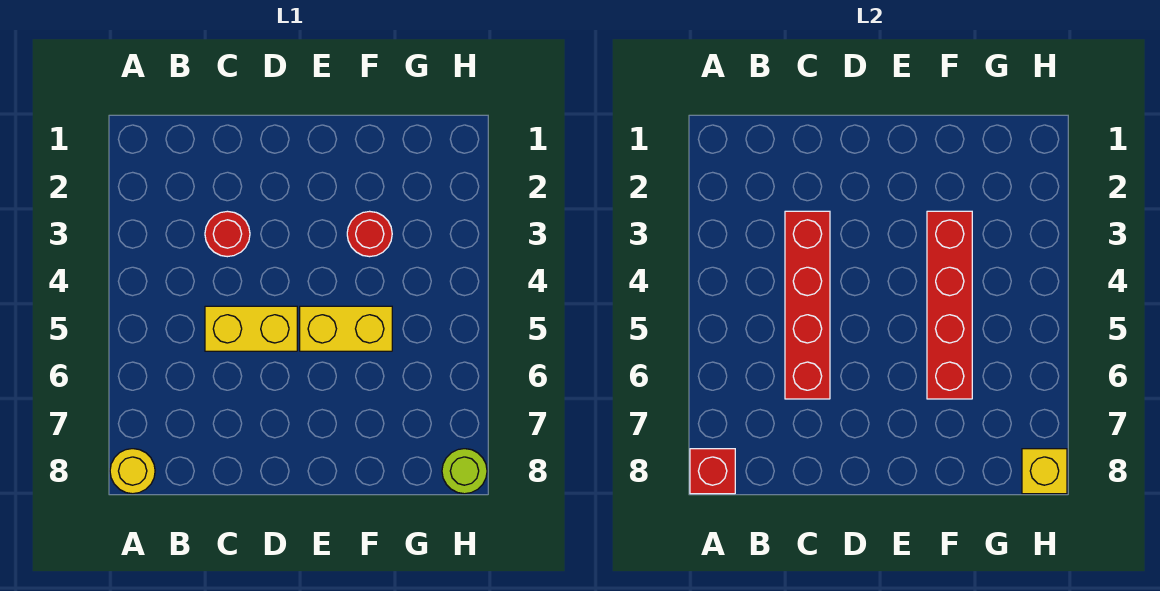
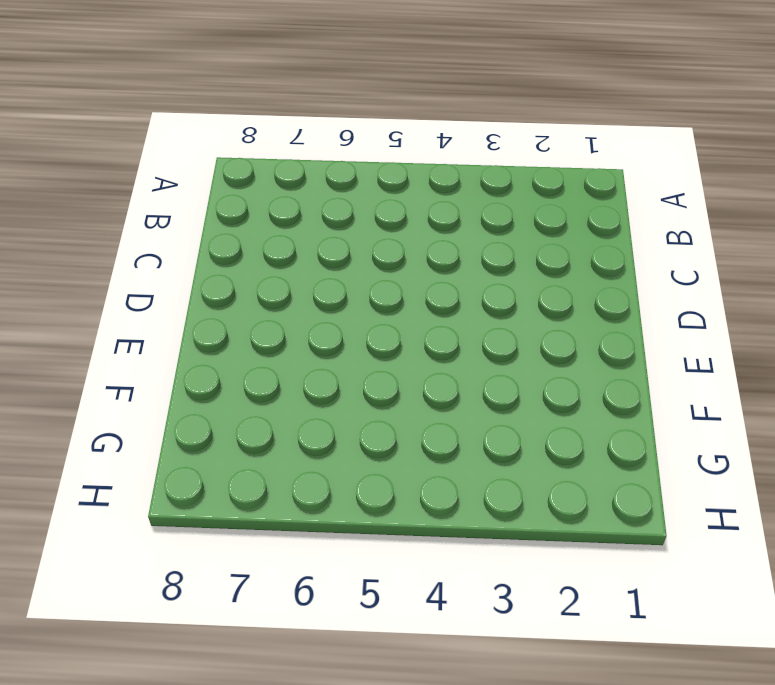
none -> yellow round brick A8 level 1
none -> red round brick C3 level 1

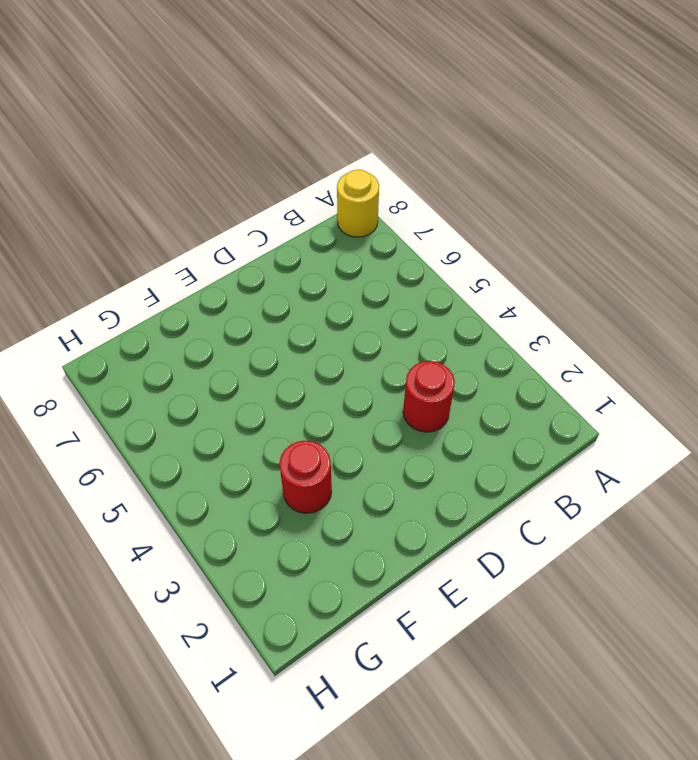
none -> yellow brick C5:D5 level 1
none -> yellow brick E5:F5 level 1

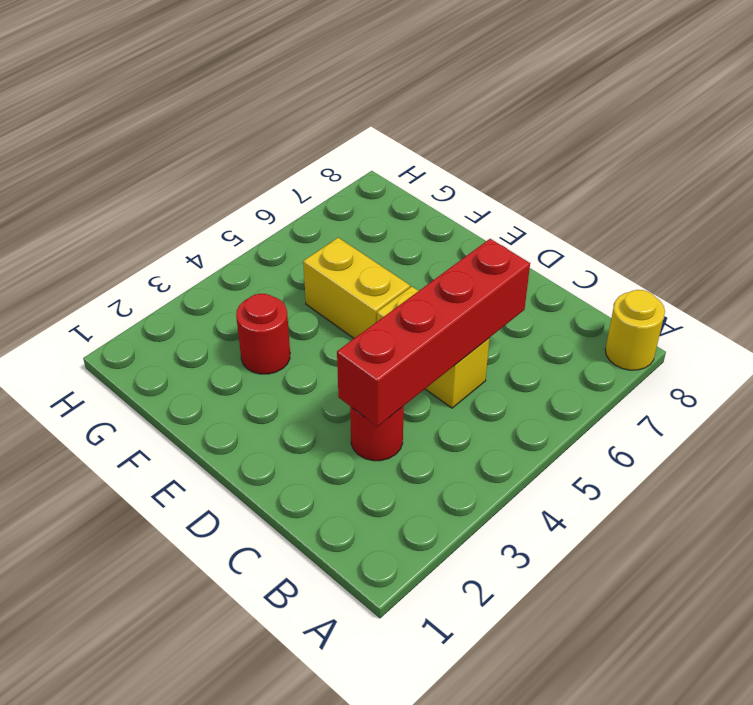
none -> lime round brick H8 level 1
none -> red brick A8 level 2

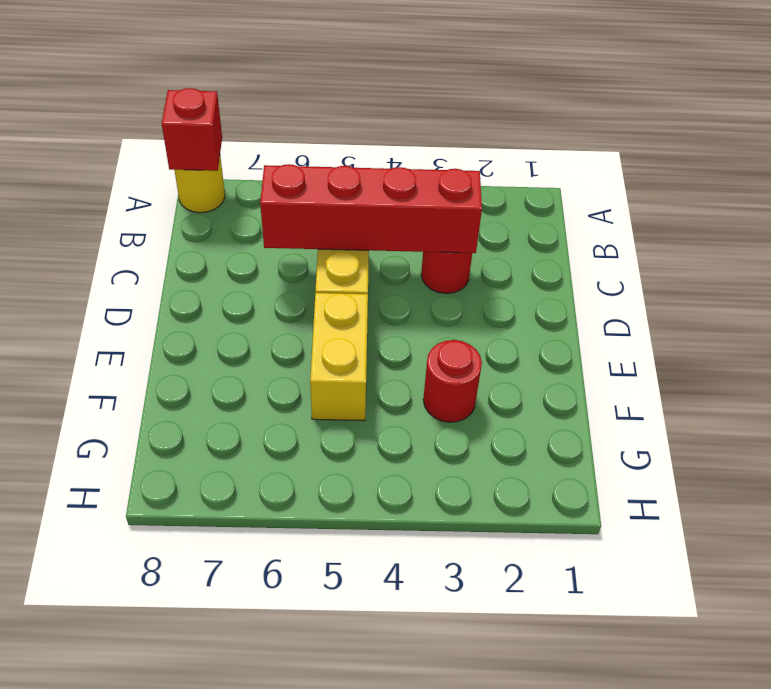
none -> lime round brick H8 level 1
none -> red brick F3:F6 level 2

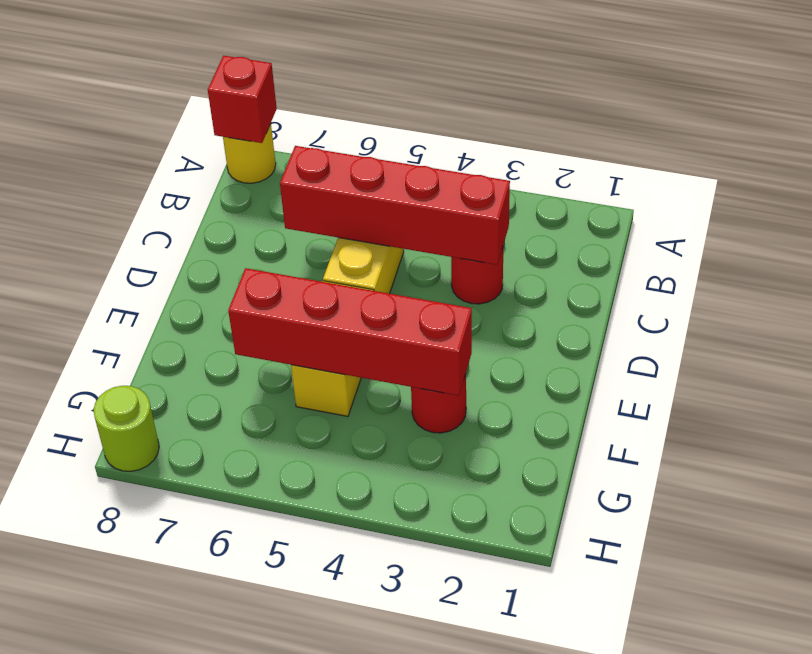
none -> yellow brick H8 level 2

